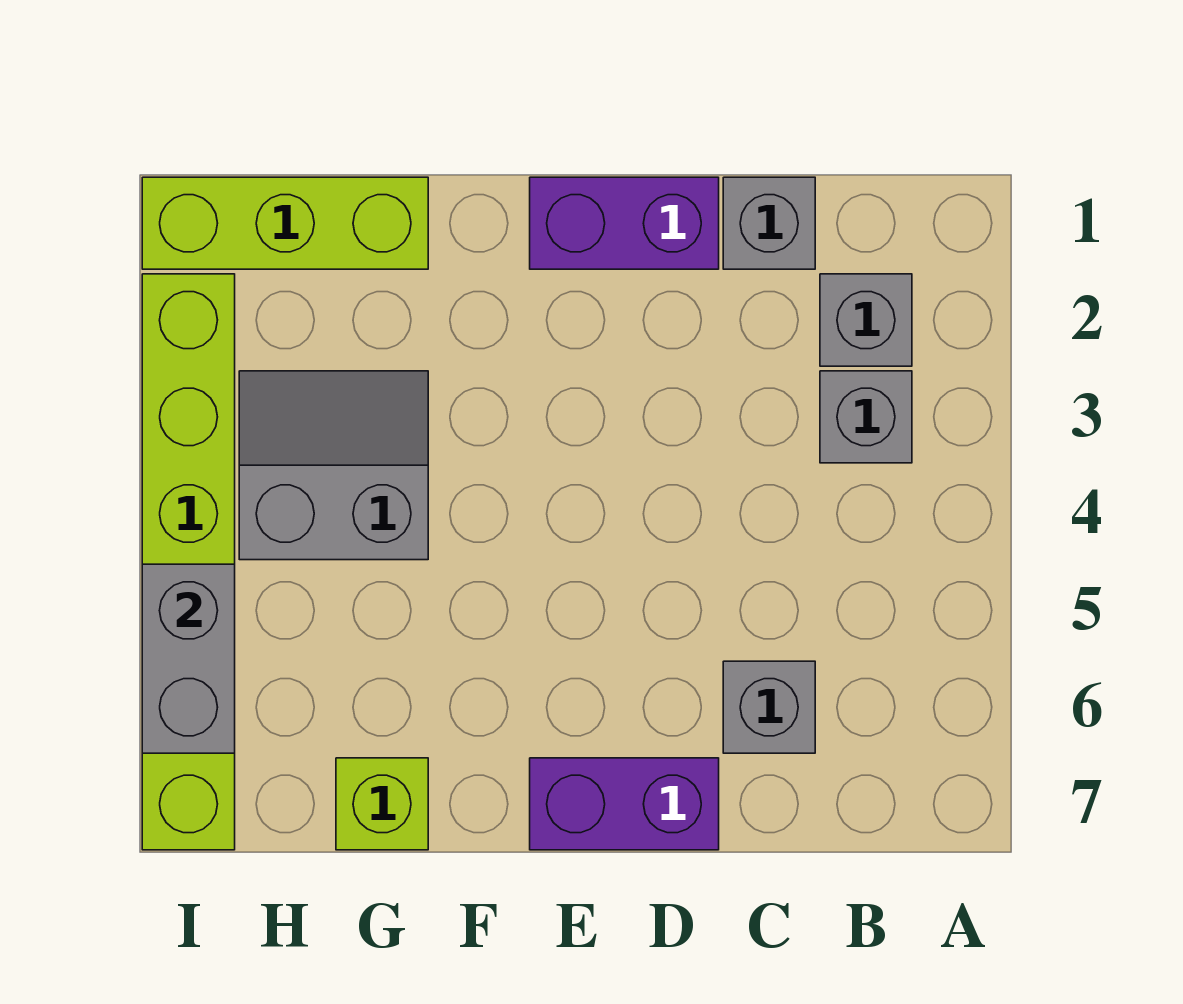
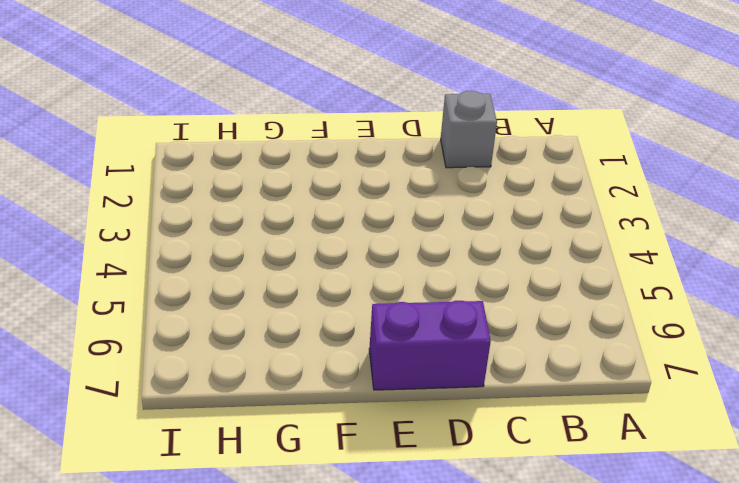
none -> grey brick B2 level 1
none -> grey brick B3 level 1

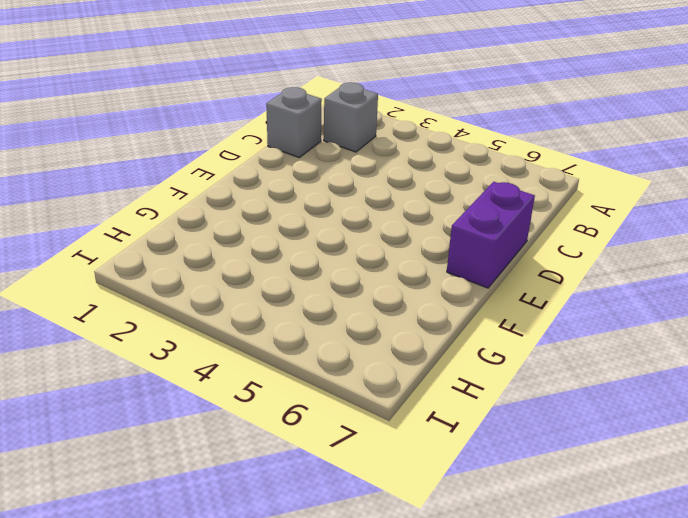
none -> grey brick B3 level 1
none -> grey brick C6 level 1

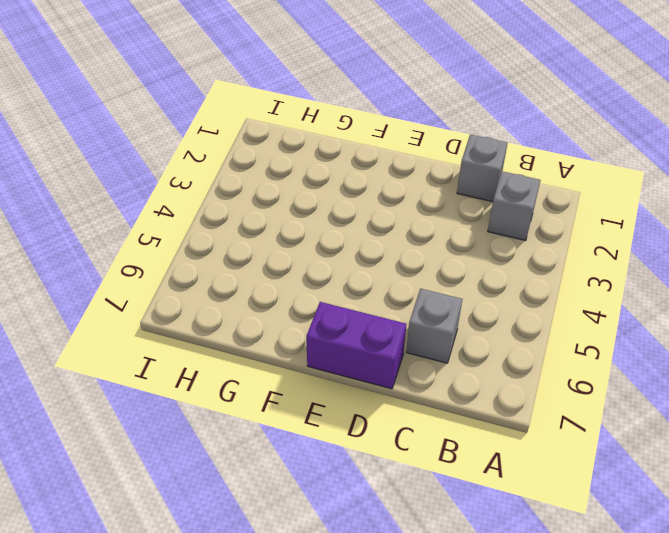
none -> grey brick B3 level 1
none -> purple brick D1:E1 level 1

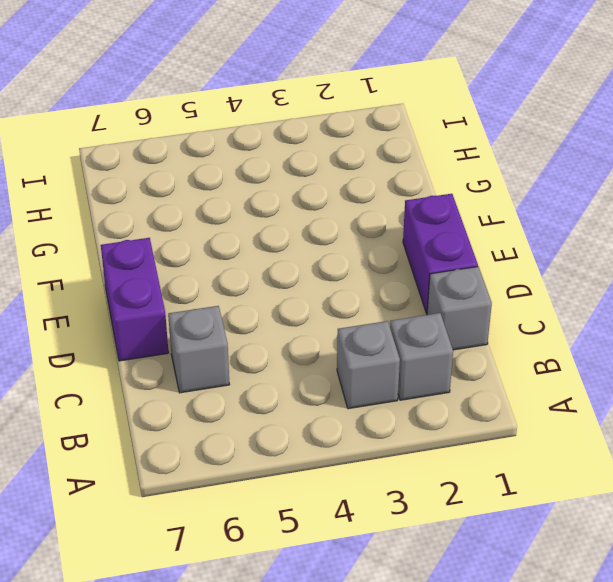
none -> lime brick G1:I1 level 1
none -> grey slope G3:H4 level 1 top 4

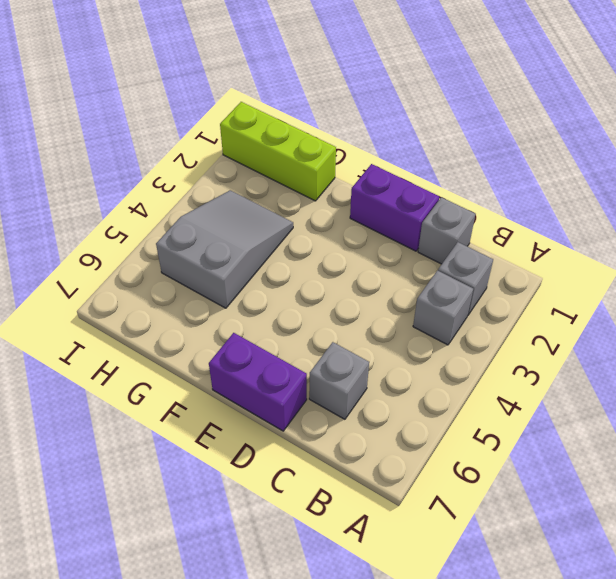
grey slope G3:H5 level 1 top 5 -> grey slope G3:H4 level 1 top 4
none -> lime brick G7 level 1
none -> lime brick I2:I7 level 1

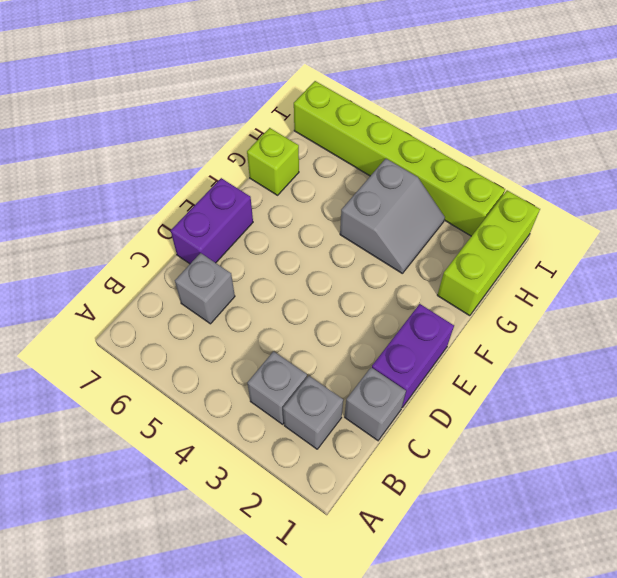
none -> grey brick I5:I6 level 2

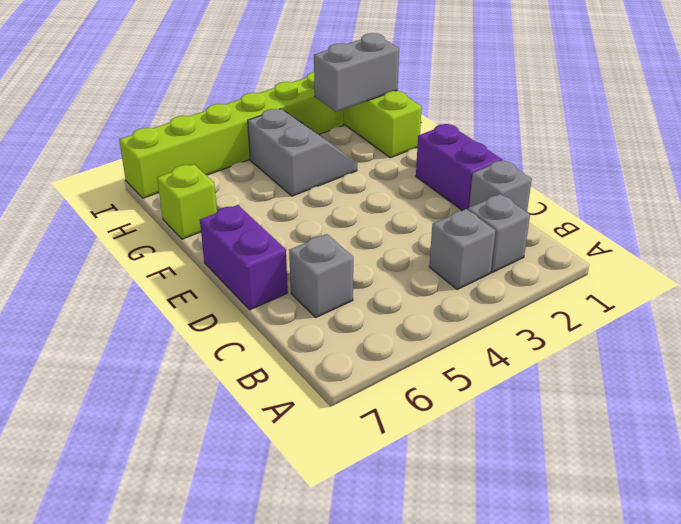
grey brick H1:H2 level 2 -> grey brick I5:I6 level 2

